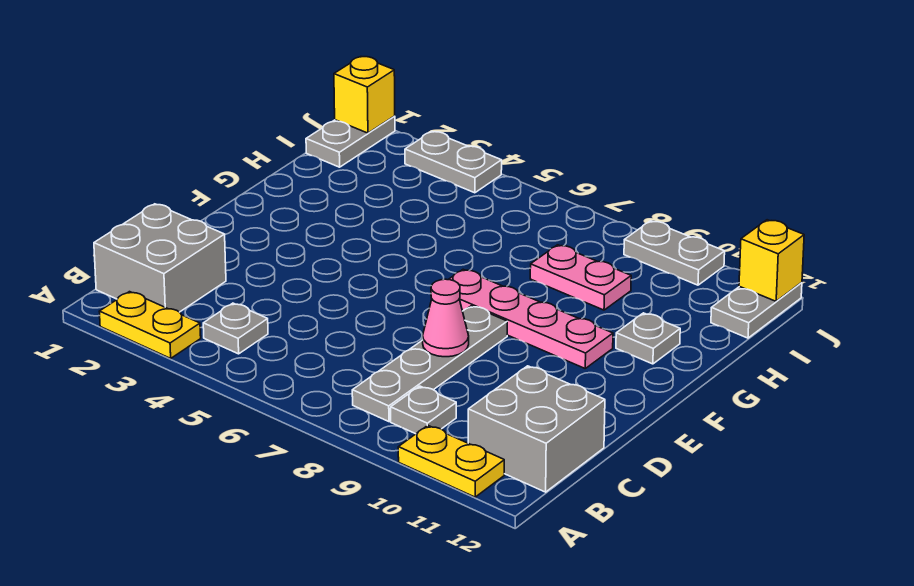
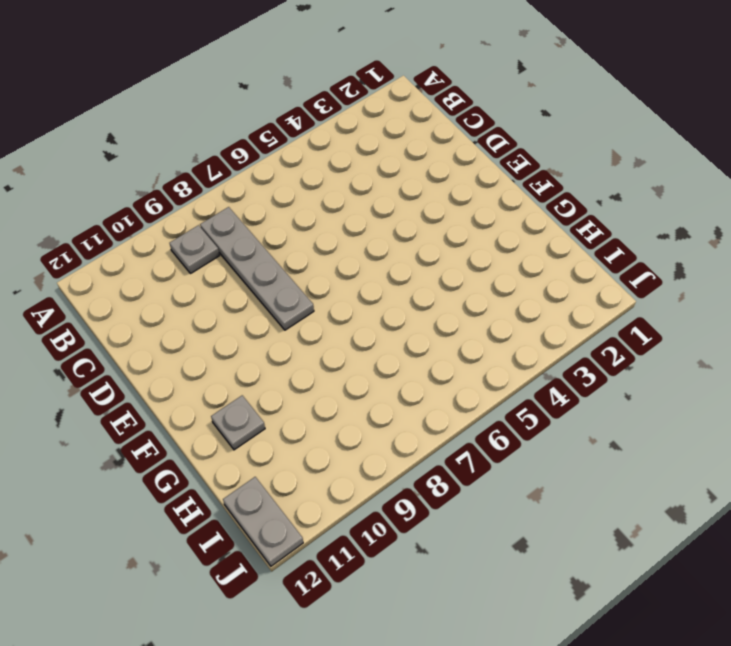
none -> yellow plate A2:A3 level 1
none -> yellow plate A10:A11 level 1
none -> grey brick B1:C2 level 1

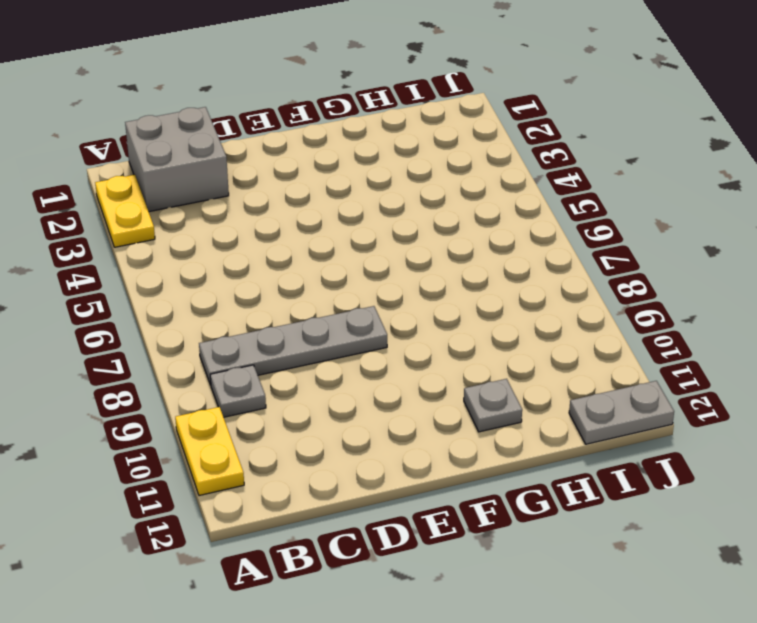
none -> grey plate B4 level 1
none -> grey brick B11:C12 level 1
none -> pink plate F7:F10 level 1

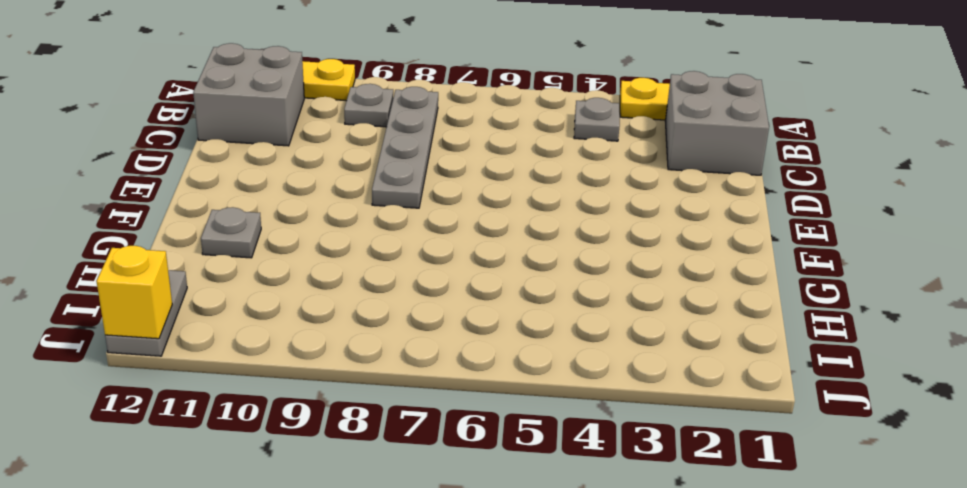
none -> pink plate F7:F10 level 1
none -> pink plate H8:H9 level 1
none -> grey plate I1:J1 level 1

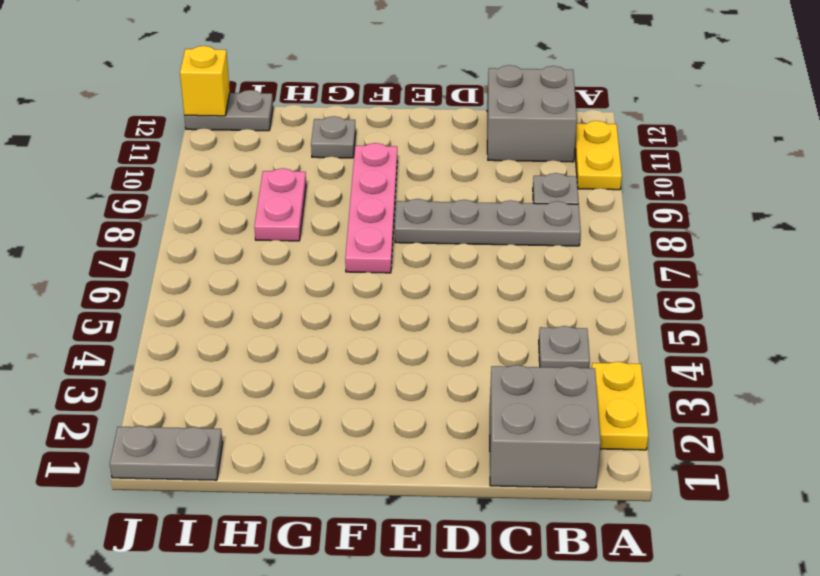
none -> grey plate J3:J4 level 1
none -> grey plate J9:J10 level 1
none -> pink cone D8 level 2

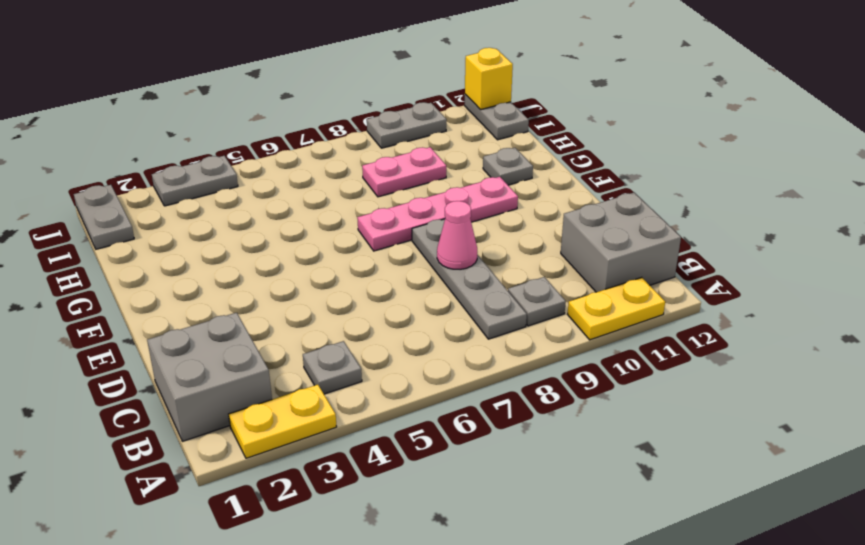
none -> yellow brick J1 level 2

